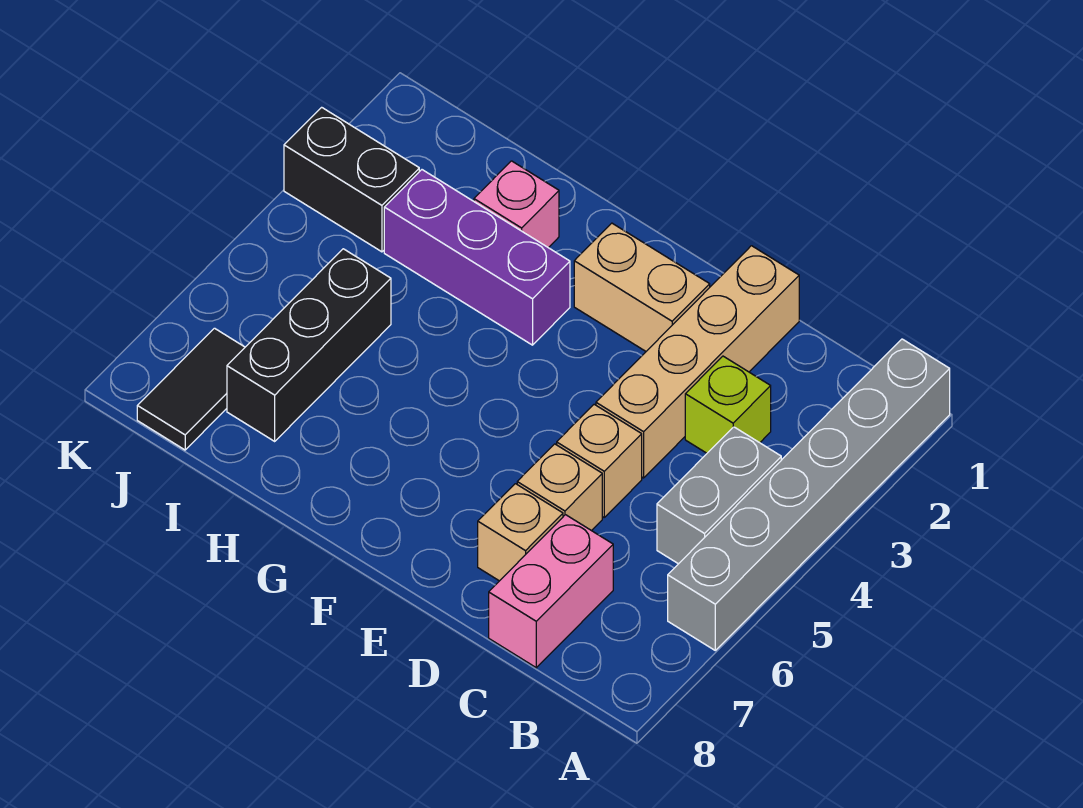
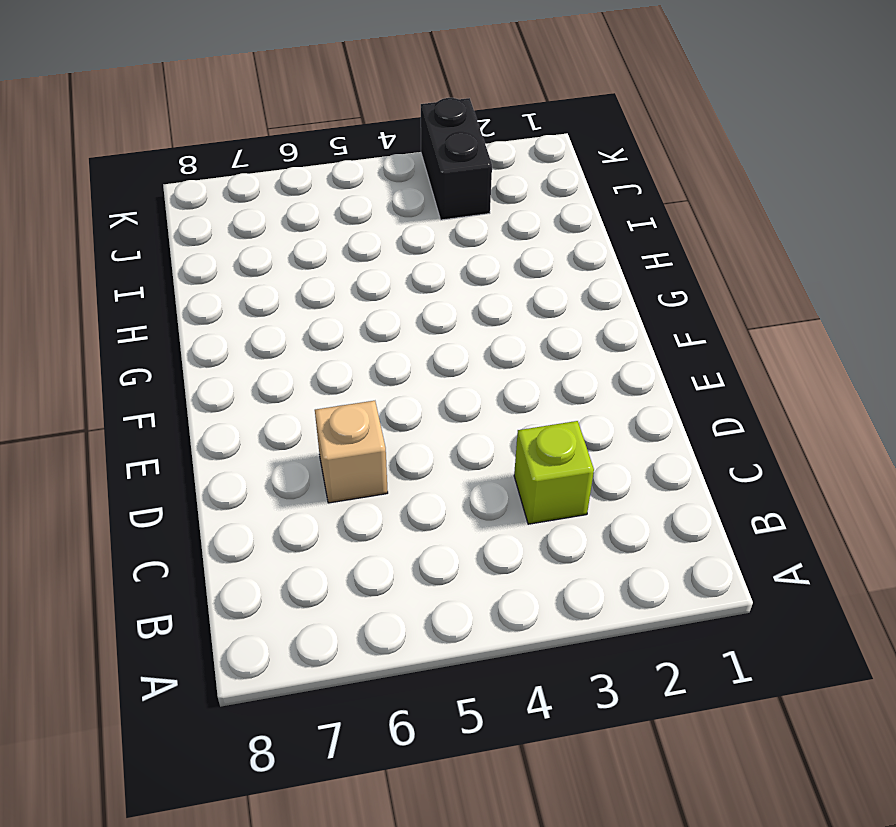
none -> grey brick A1:A6 level 1
none -> grey brick B4:B5 level 1
none -> pink brick C7:C8 level 1

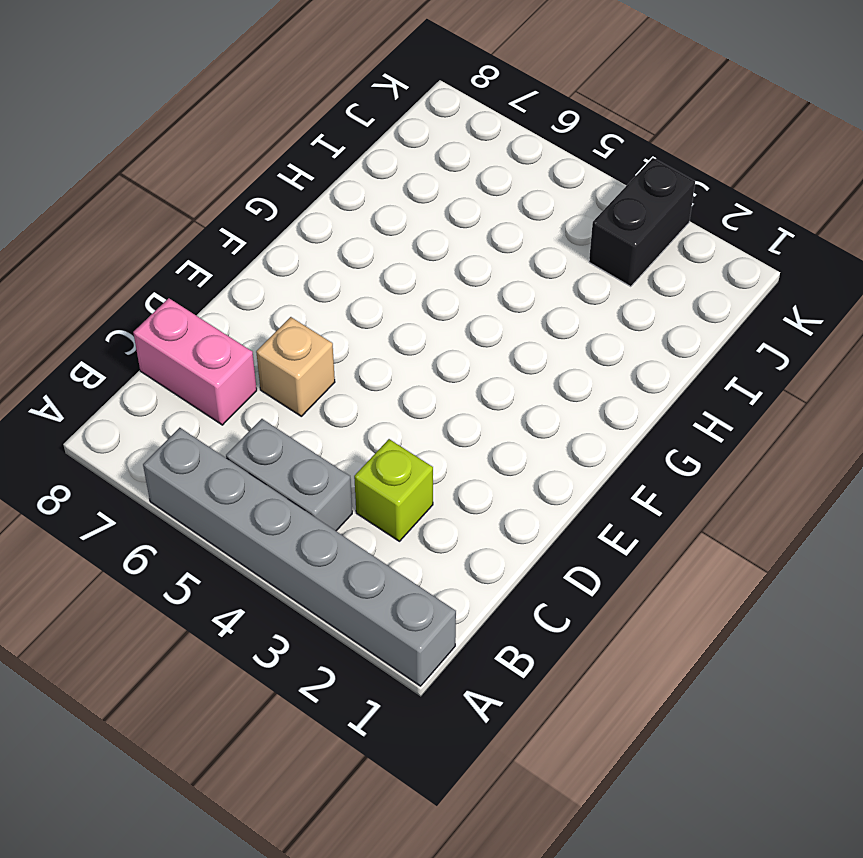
none -> tan brick D1:D4 level 1
none -> tan brick D5 level 1
none -> tan brick D7 level 1

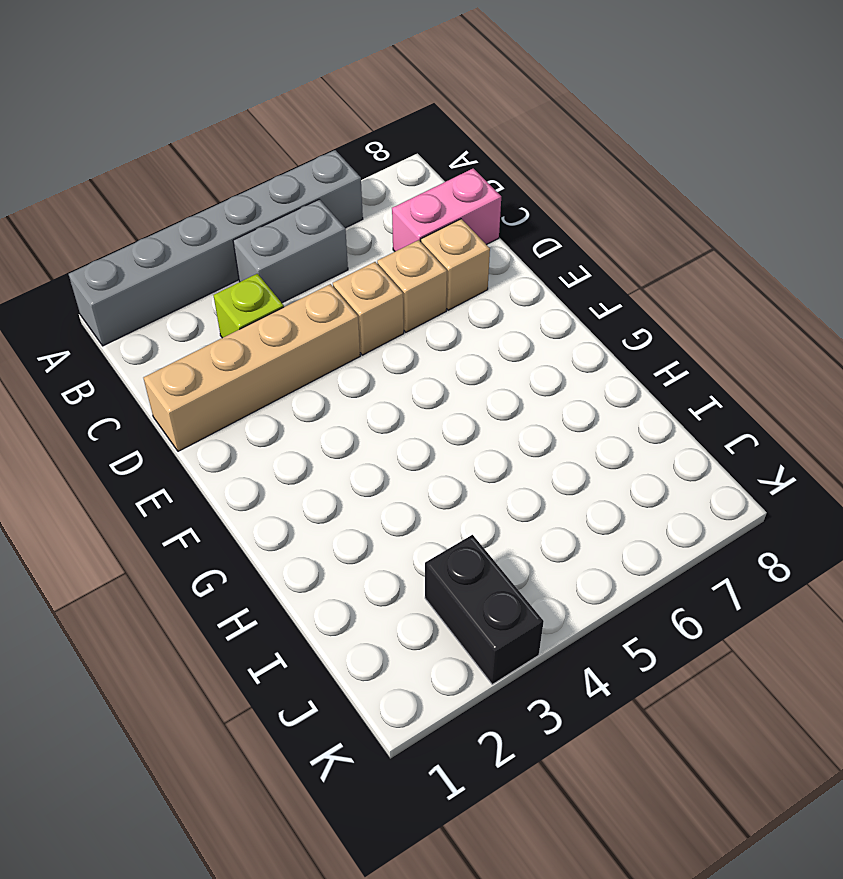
none -> tan brick E2:F2 level 1
none -> purple brick G3:I3 level 1
none -> pink brick H2 level 1

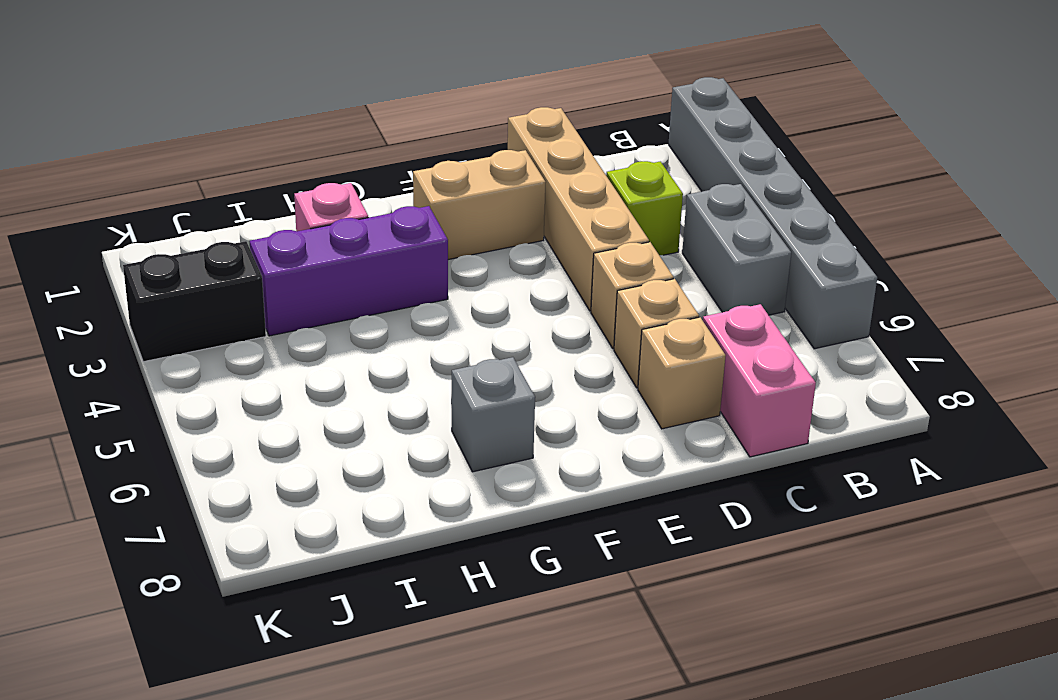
grey brick G7 level 1 -> none
none -> black brick I5:I7 level 1
none -> black tile J7:J8 level 1

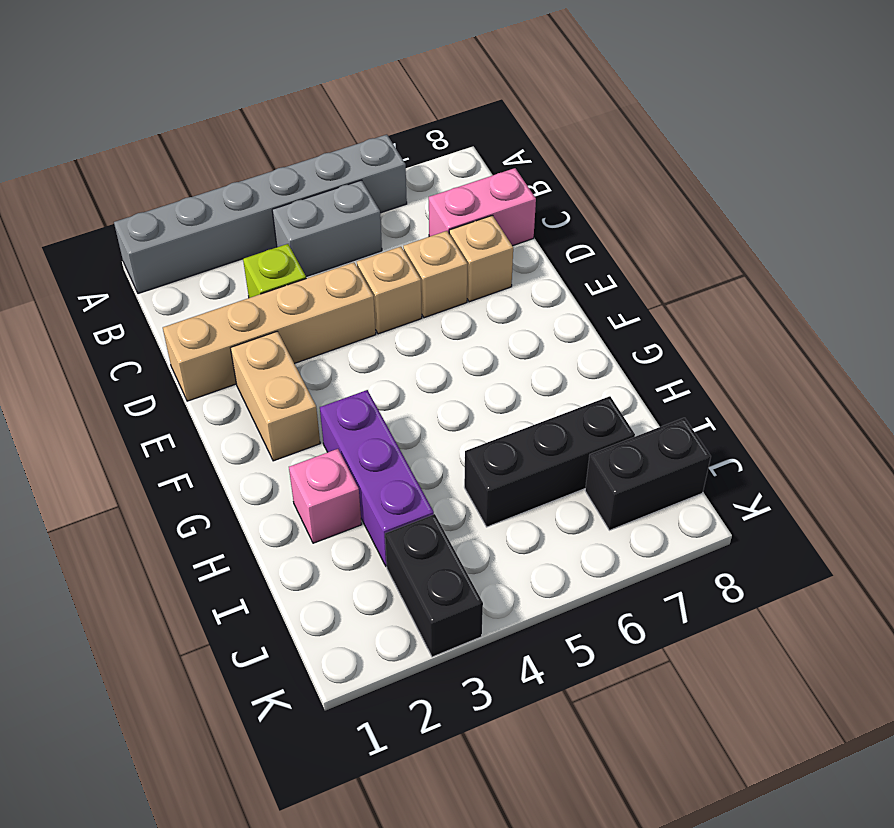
black brick J7:J8 level 1 -> black tile J7:J8 level 1

